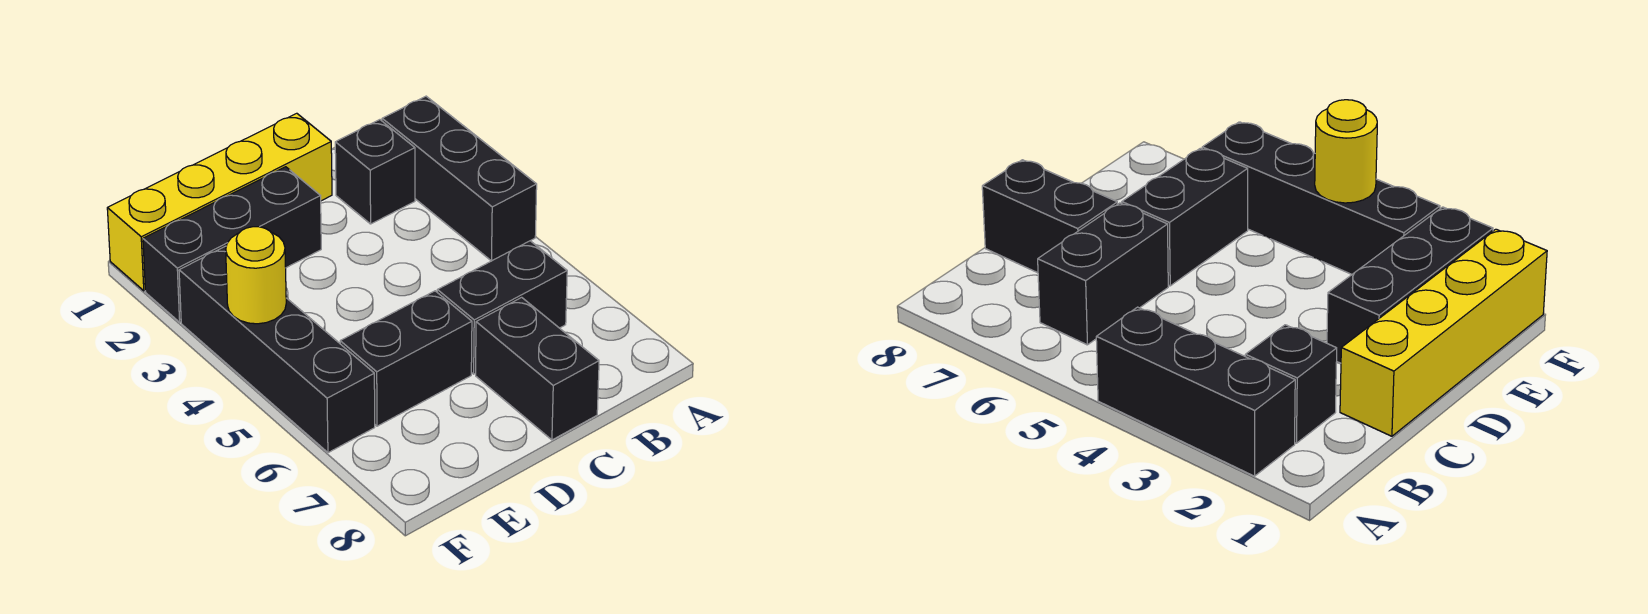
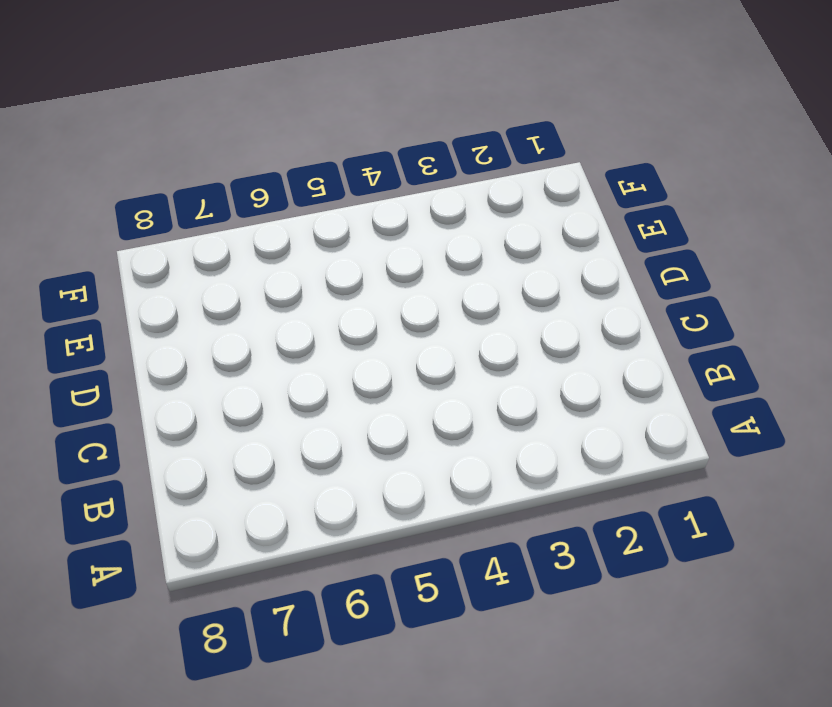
none -> black brick A2:A4 level 1
none -> black brick B2 level 1

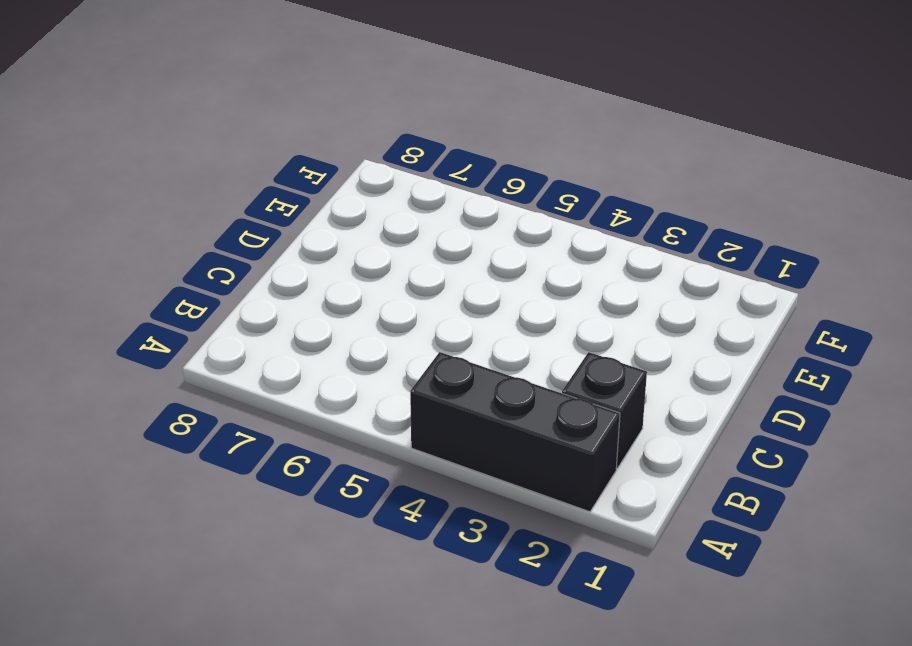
none -> black brick B6:C6 level 1
none -> yellow brick C1:F1 level 1

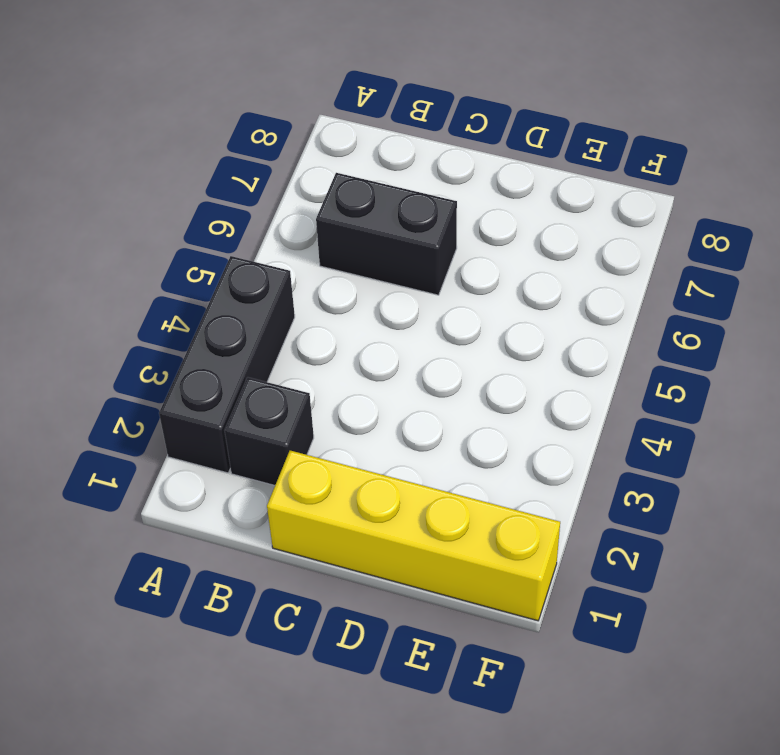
none -> black brick C7:C8 level 1
none -> black brick D2:F2 level 1

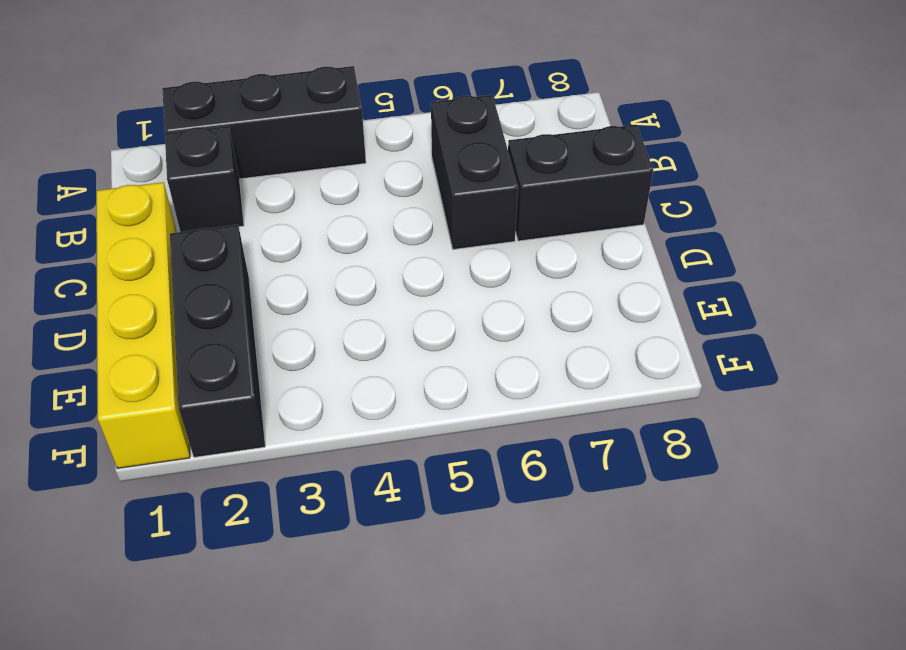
none -> black brick D6:E6 level 1
none -> black brick F3:F6 level 1

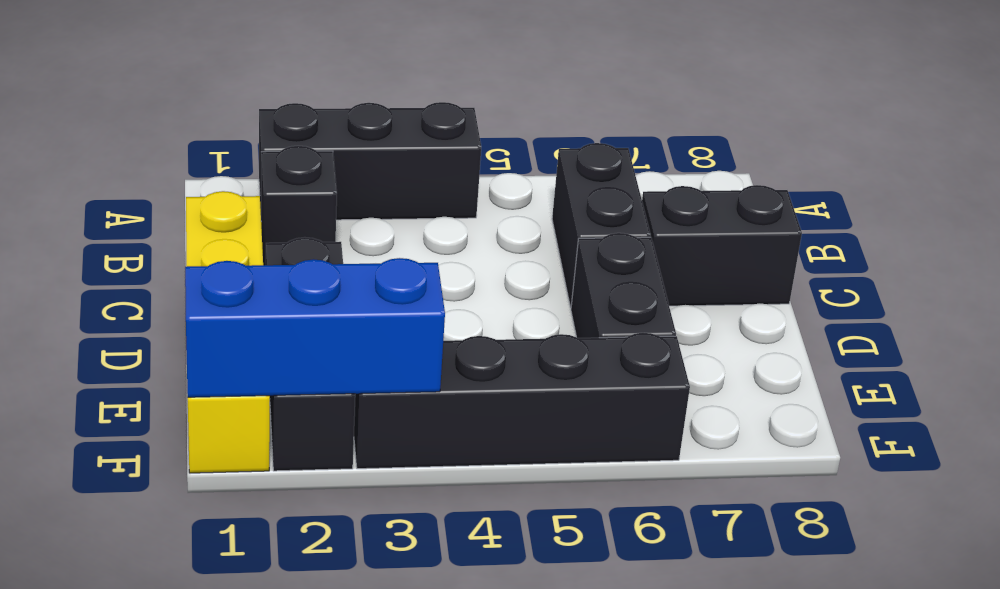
blue brick F1:F3 level 2 -> none
none -> yellow round brick F4 level 2

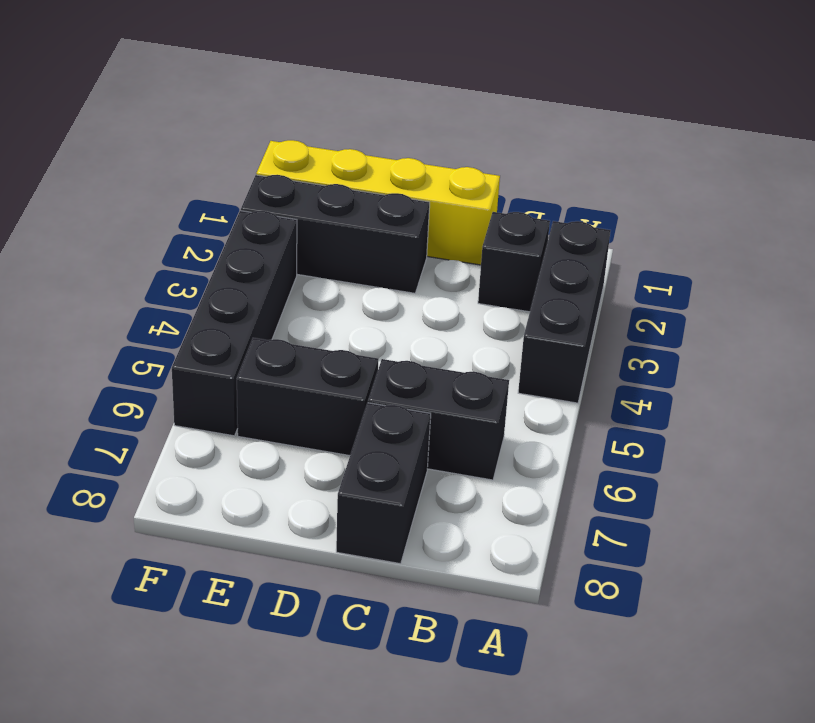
none -> yellow round brick F4 level 2

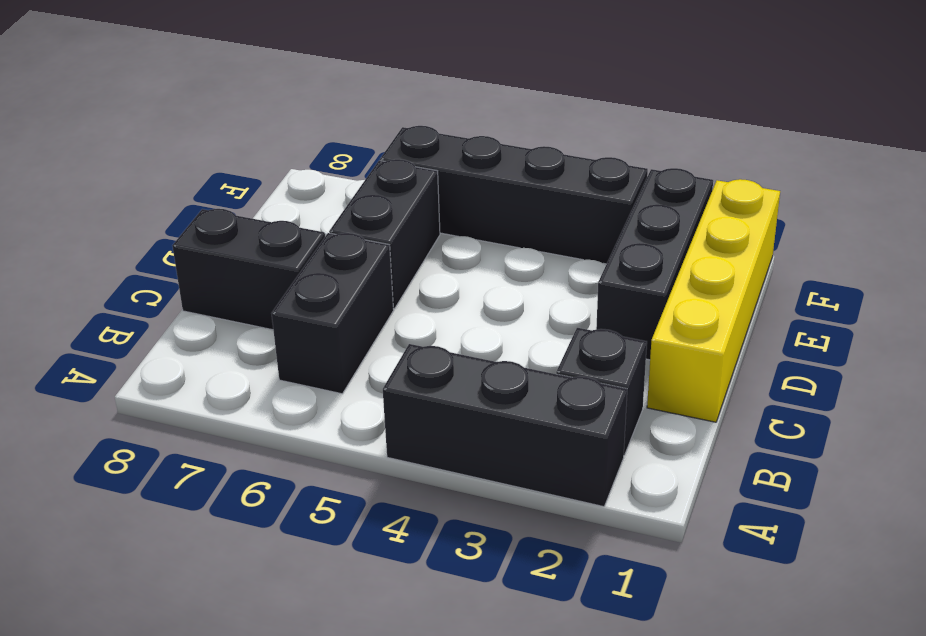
none -> yellow round brick F4 level 2

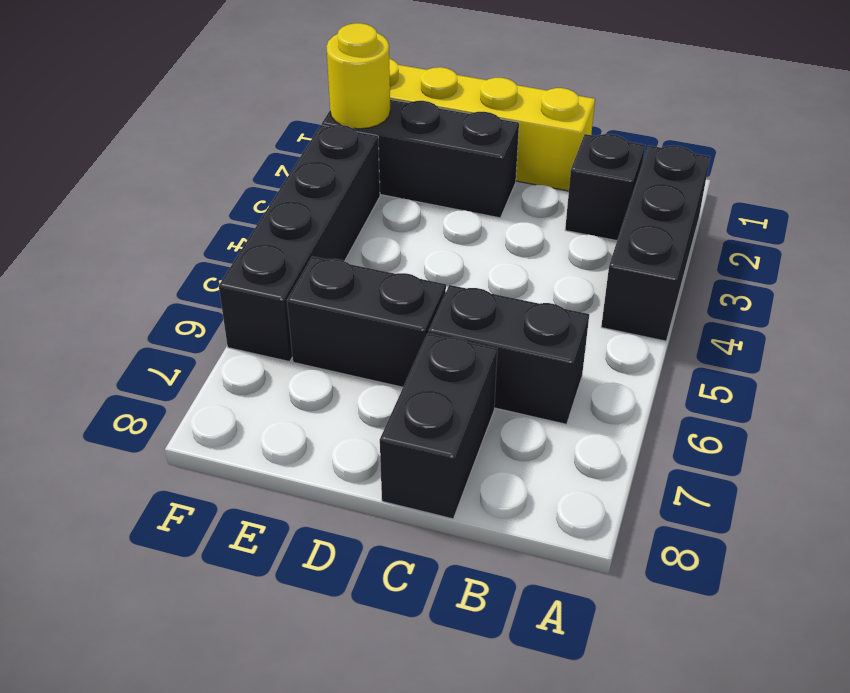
yellow round brick F2 level 2 -> yellow round brick F4 level 2

